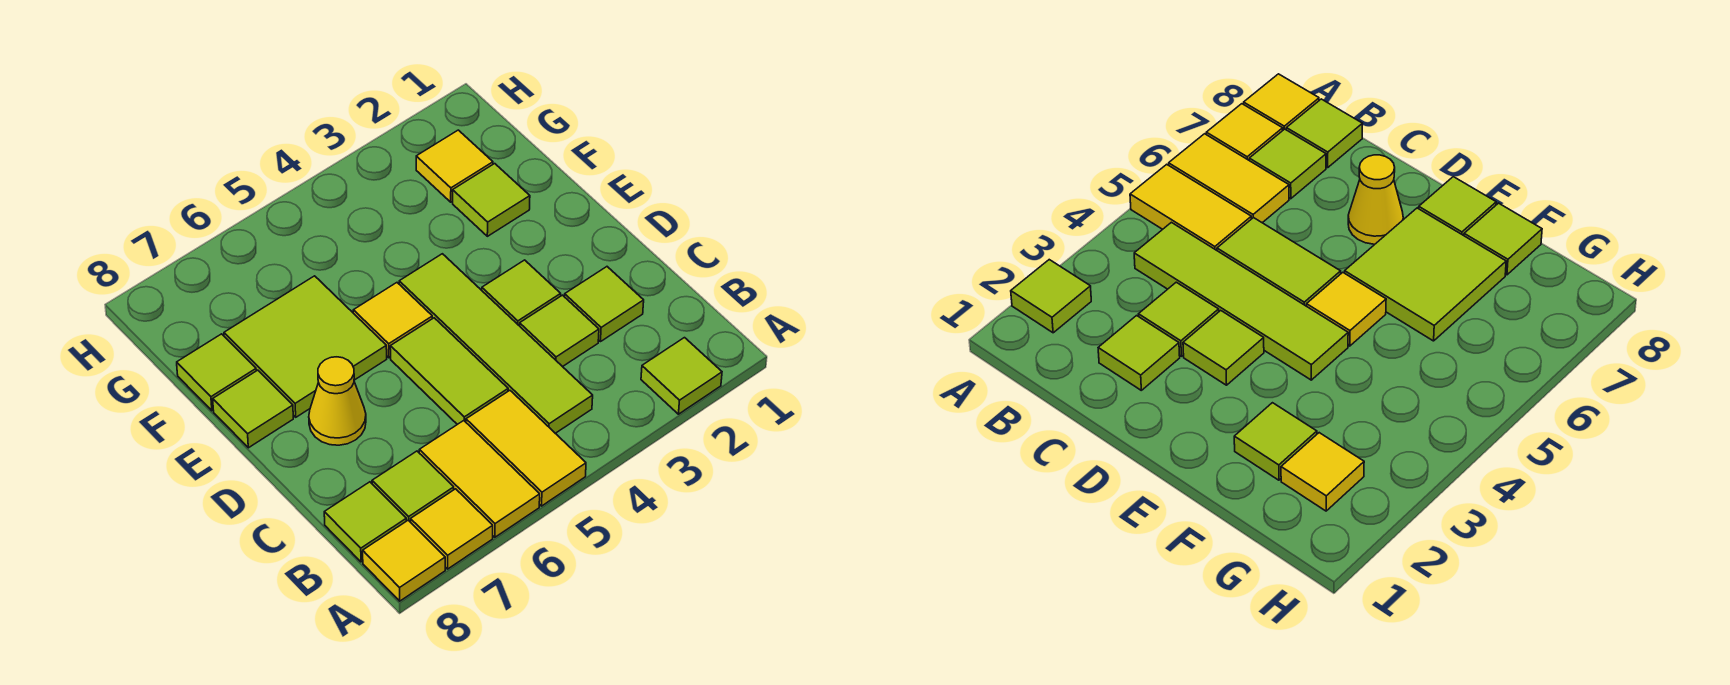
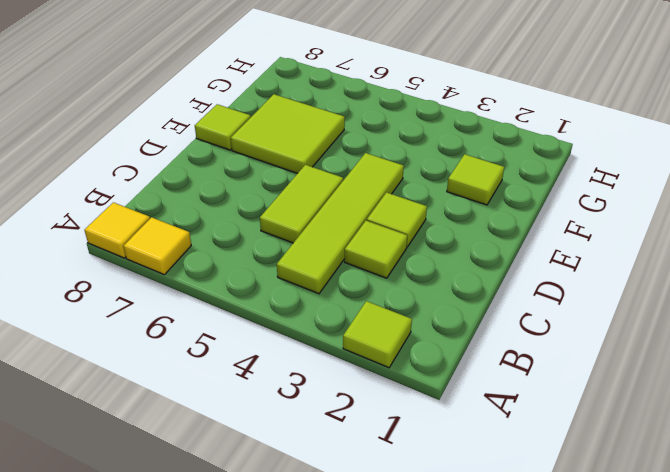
none -> yellow tile A5:B5 level 1
none -> yellow tile A6:B6 level 1
none -> lime tile B7 level 1

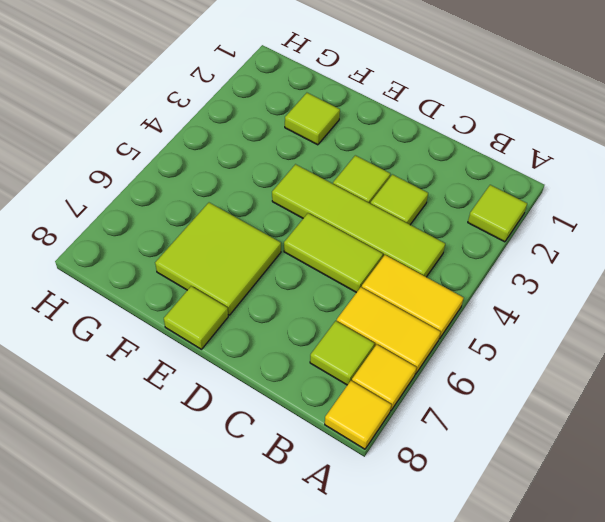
none -> lime tile B8 level 1
none -> lime tile C2 level 1
none -> yellow cone D7 level 1

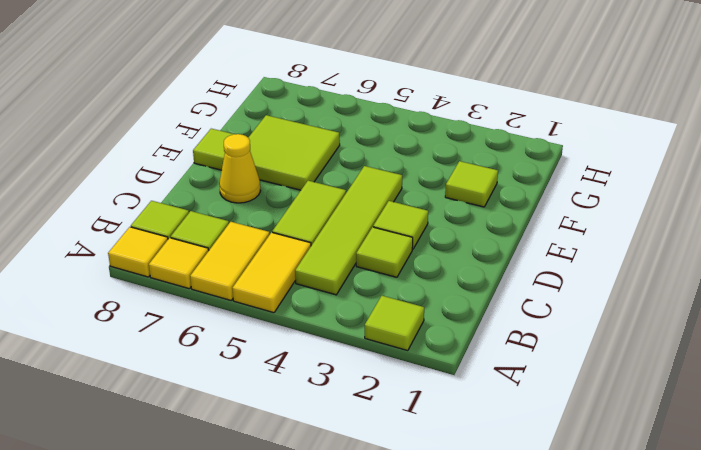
none -> lime tile C2 level 1
none -> yellow tile E5 level 1
none -> lime tile F8 level 1

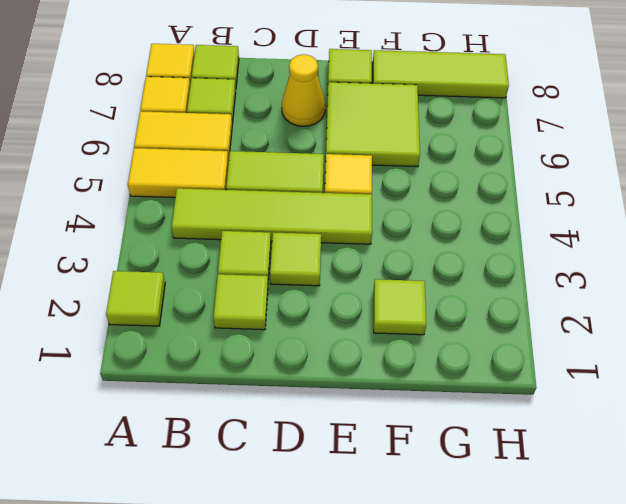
lime tile F8:H8 level 1 -> lime tile F8 level 1
none -> yellow tile G2 level 1

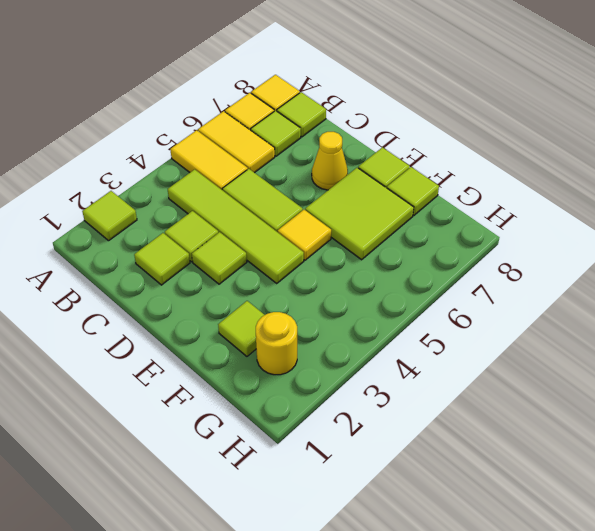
yellow round brick G2 level 1 -> yellow tile G2 level 1

